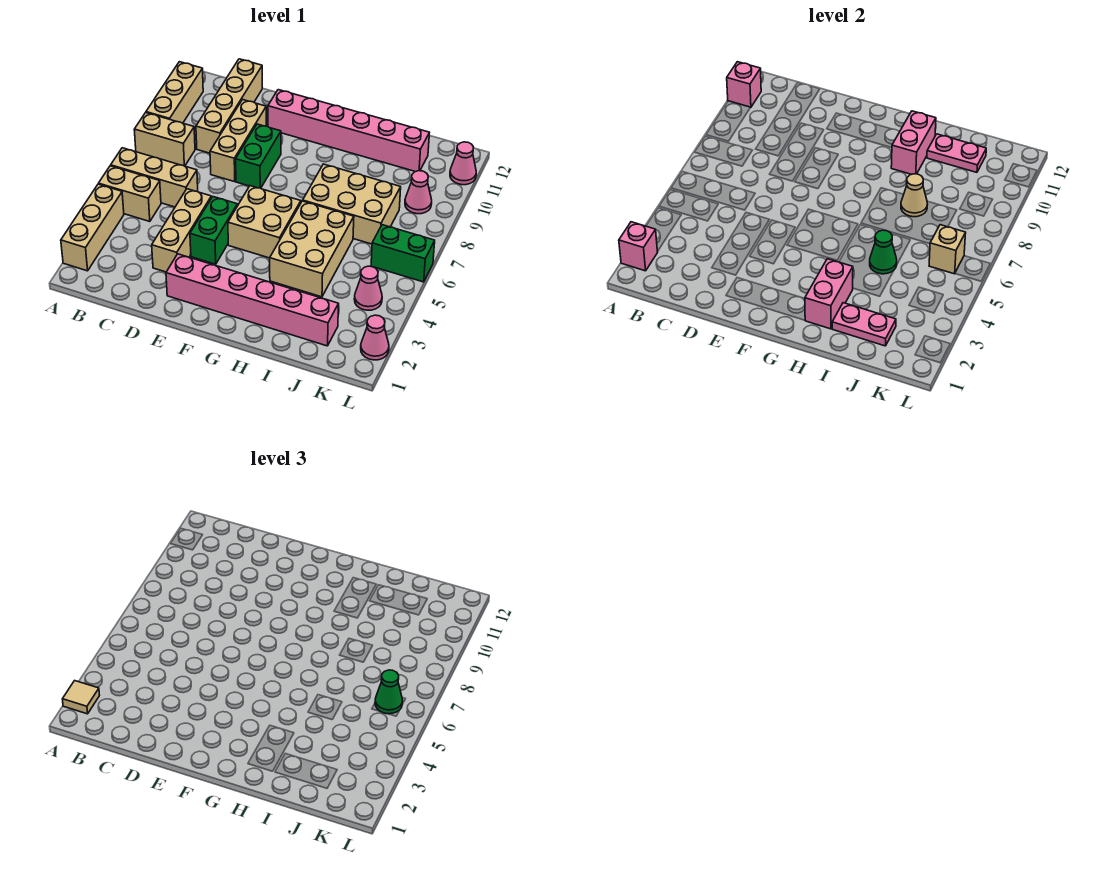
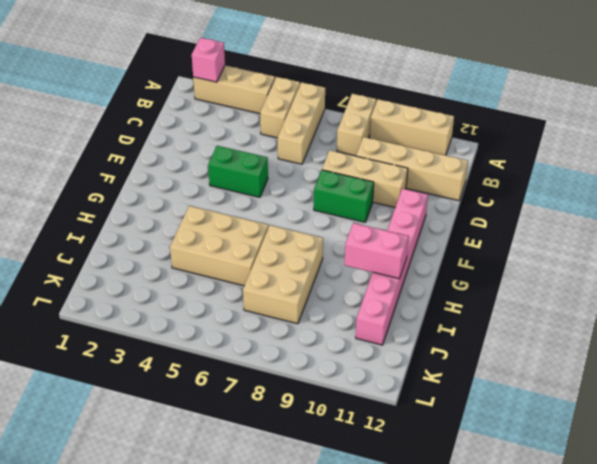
none -> tan brick D3:D5 level 1
none -> pink brick E2:J2 level 1
none -> tan brick F5:G6 level 1
none -> pink cone K4 level 1

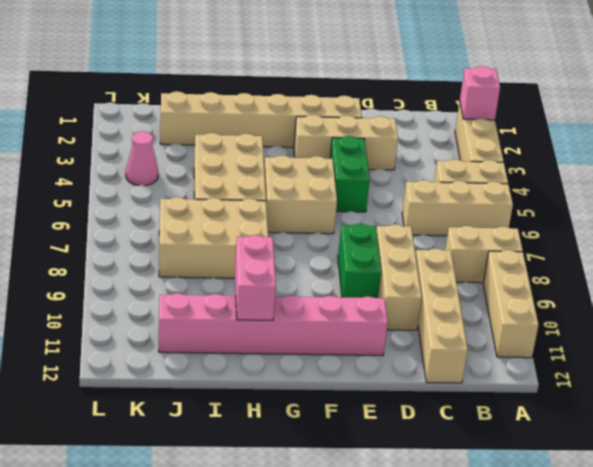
tan brick D3:F3 level 1 -> tan brick D3:D5 level 1
tan brick E2:J2 level 1 -> pink brick E2:J2 level 1
none -> green brick K6:L6 level 1
none -> pink cone K9 level 1
none -> pink cone L2 level 1
none -> pink cone L11 level 1

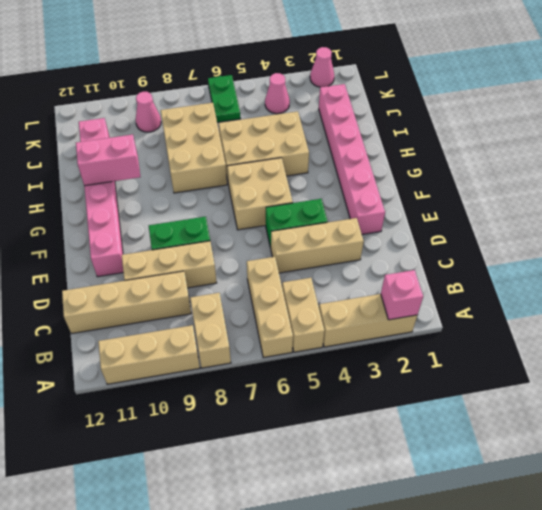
green plate K6:L6 level 1 -> green brick K6:L6 level 1
none -> pink cone L11 level 1
none -> pink brick A11 level 2
none -> pink brick H2:H3 level 2
none -> pink plate I2:J2 level 2

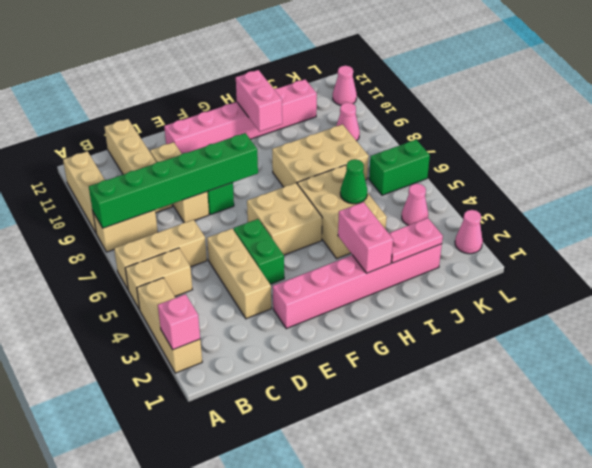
green brick A8:F8 level 2 -> none
none -> pink brick A11 level 2
none -> tan cone I8 level 2
none -> pink plate I11:J11 level 2
none -> tan brick K6 level 2

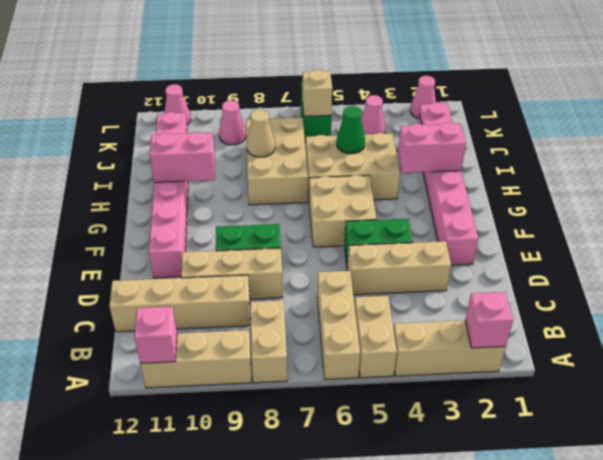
none -> tan tile A2 level 3
none -> green cone K6 level 3

